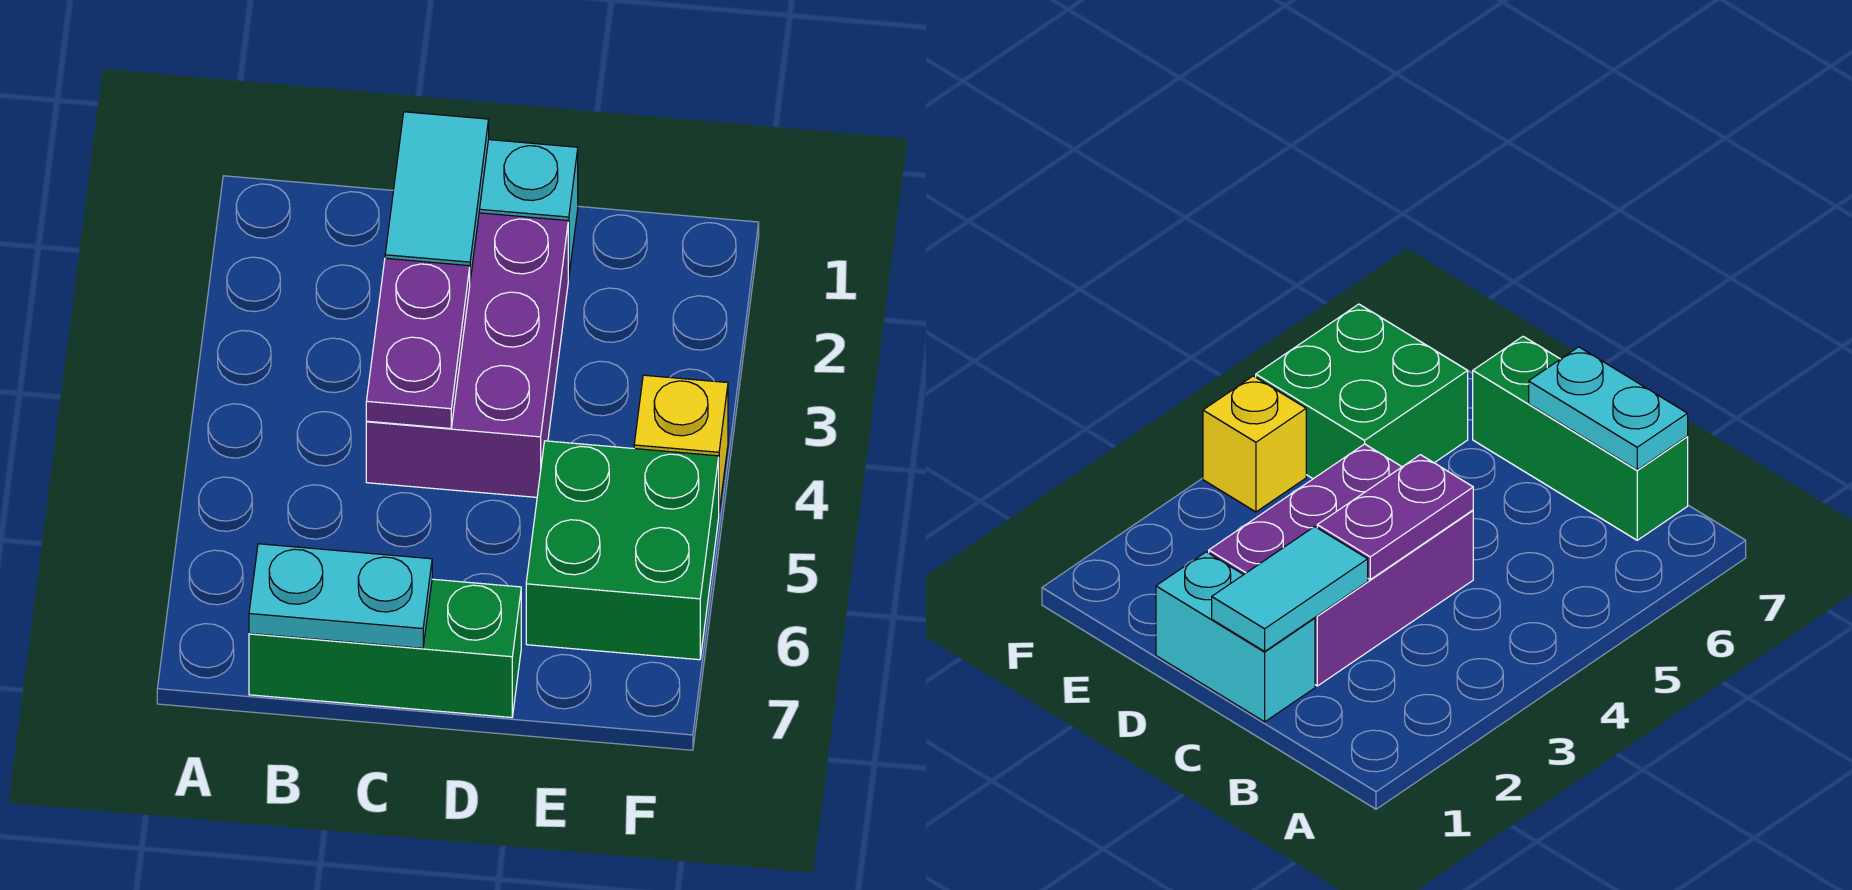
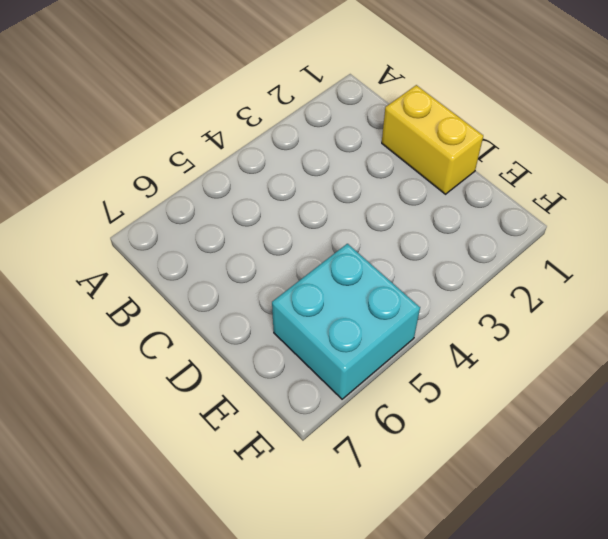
yellow brick C1:D1 level 1 -> cyan brick C1:D1 level 1
cyan brick E5:F6 level 1 -> green brick E5:F6 level 1
none -> green brick B7:D7 level 1
none -> purple brick C2:D4 level 1

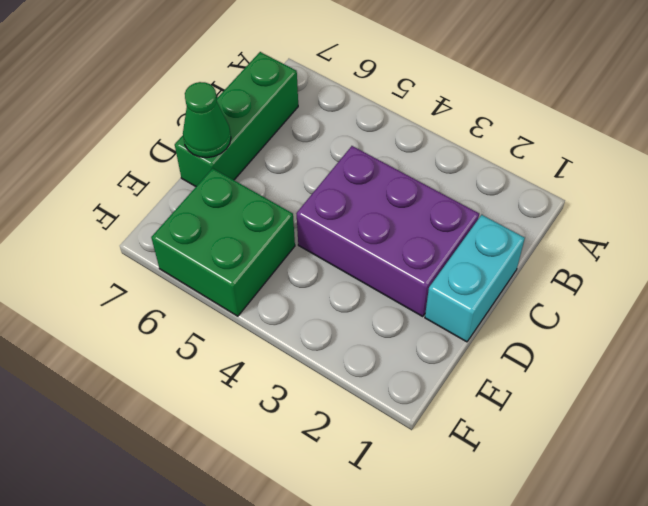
green cone D7 level 2 -> none
none -> yellow brick F4 level 1
none -> cyan plate B7:C7 level 2

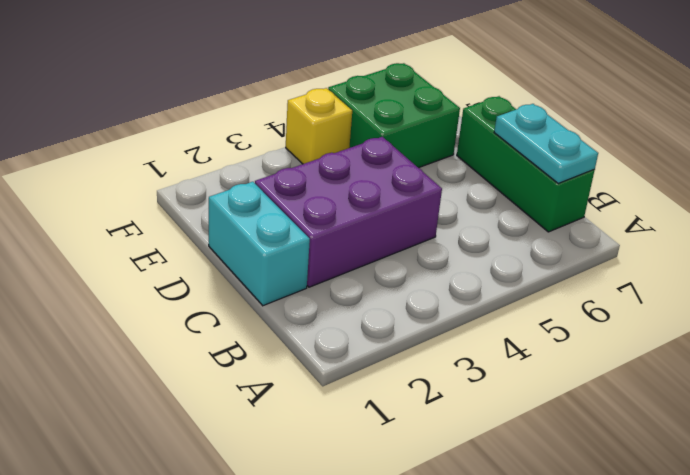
none -> cyan tile C1:C2 level 2
none -> purple plate C3:C4 level 2

